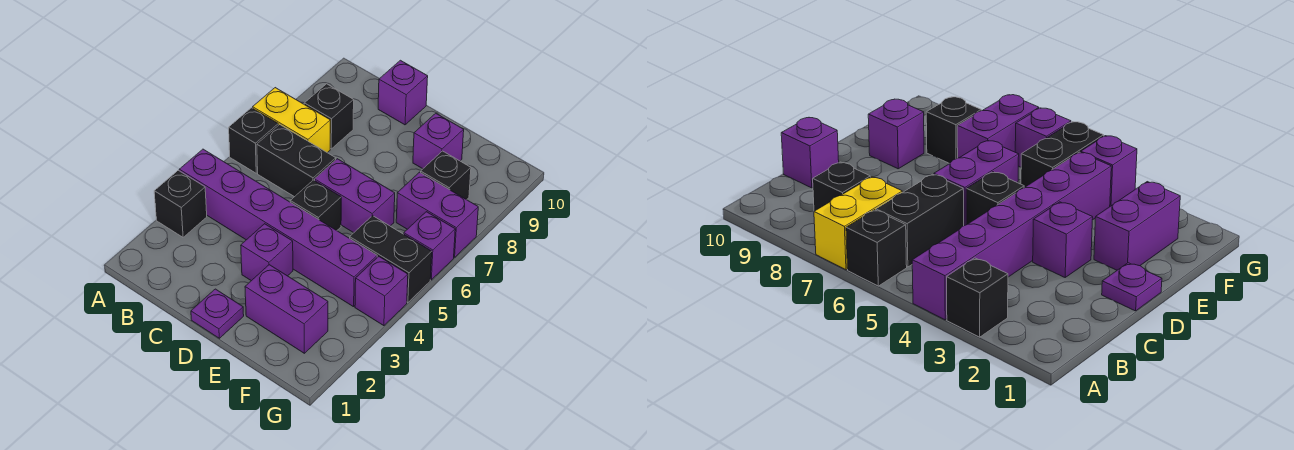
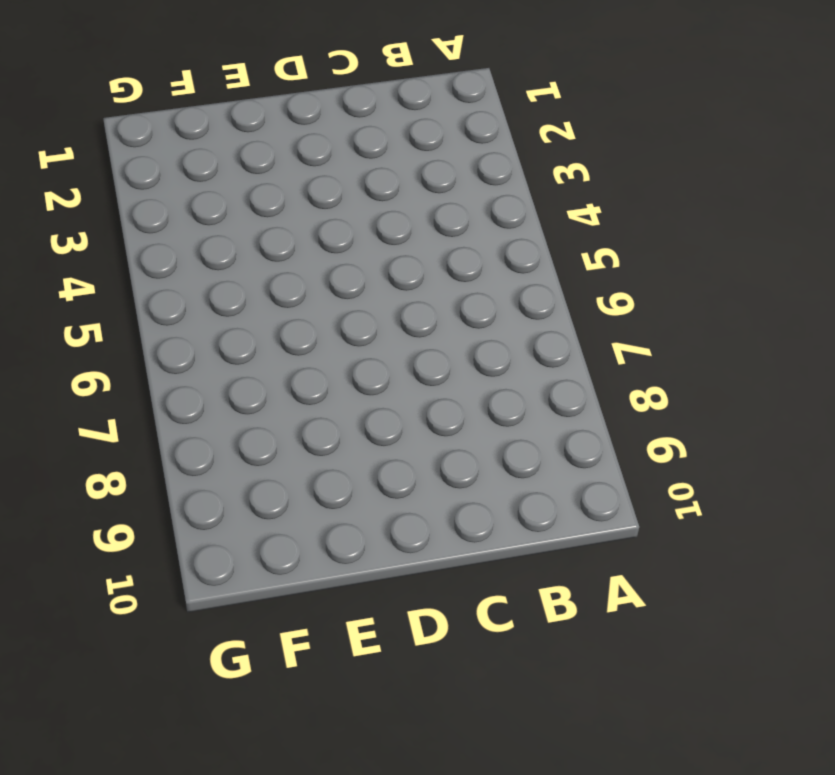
none -> black brick A3 level 1
none -> purple brick A4:F4 level 1
none -> black brick A6 level 1

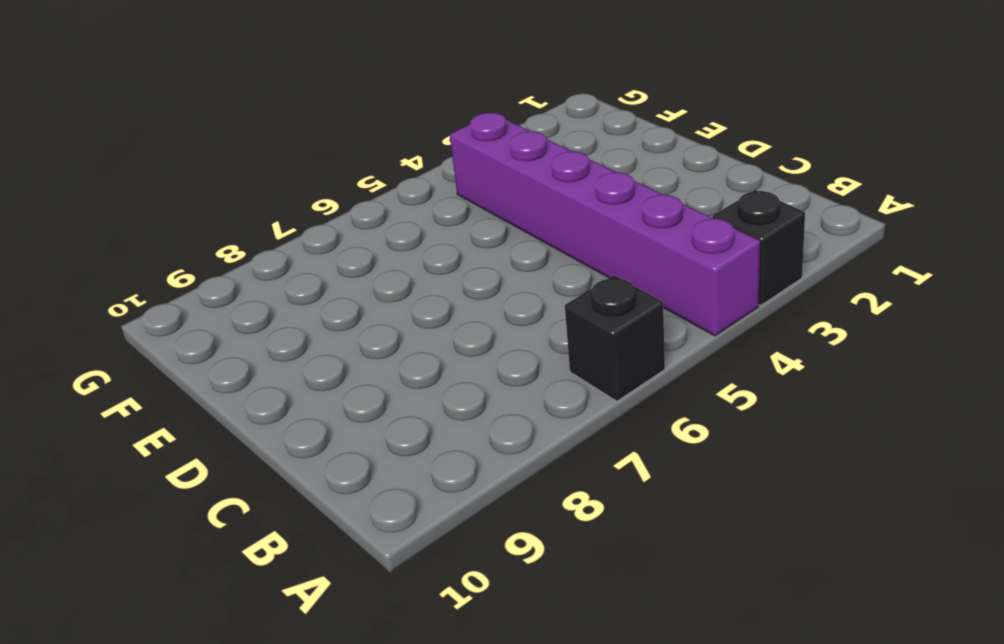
none -> yellow brick A7:B7 level 1
none -> black brick B6:C6 level 1
none -> black brick B8 level 1

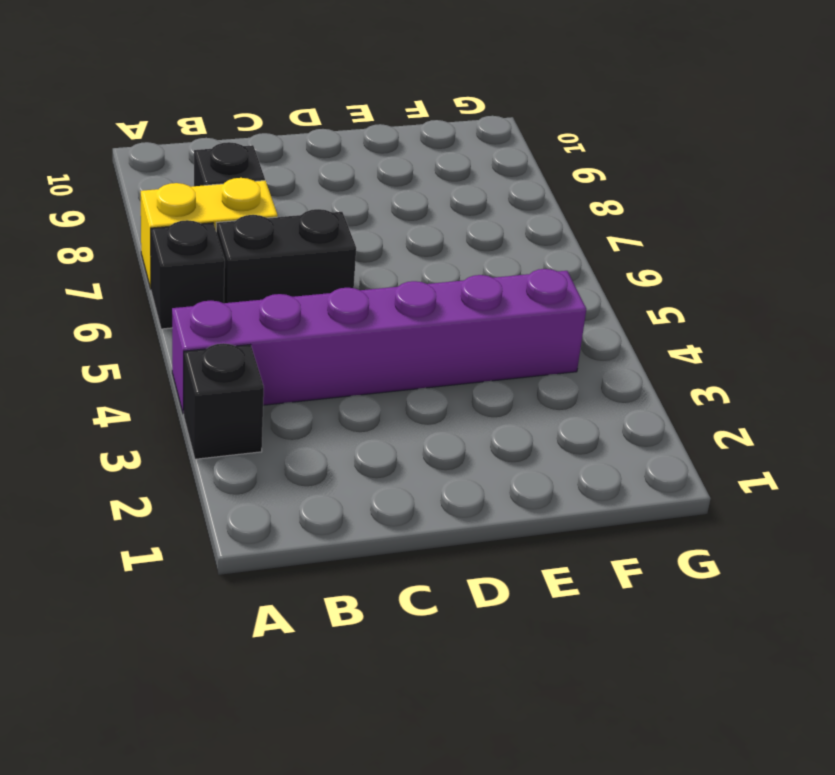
none -> purple brick C10 level 1
none -> purple plate D1 level 1
none -> purple brick D3 level 1

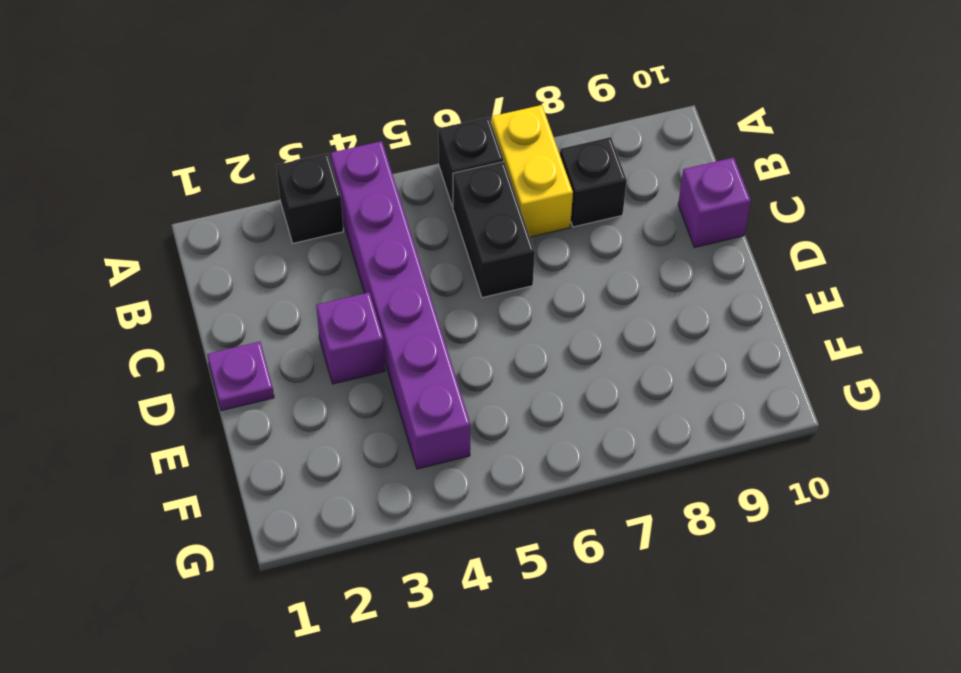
none -> black brick D5 level 1
none -> purple brick D6:E6 level 1
none -> purple brick E2:F2 level 1

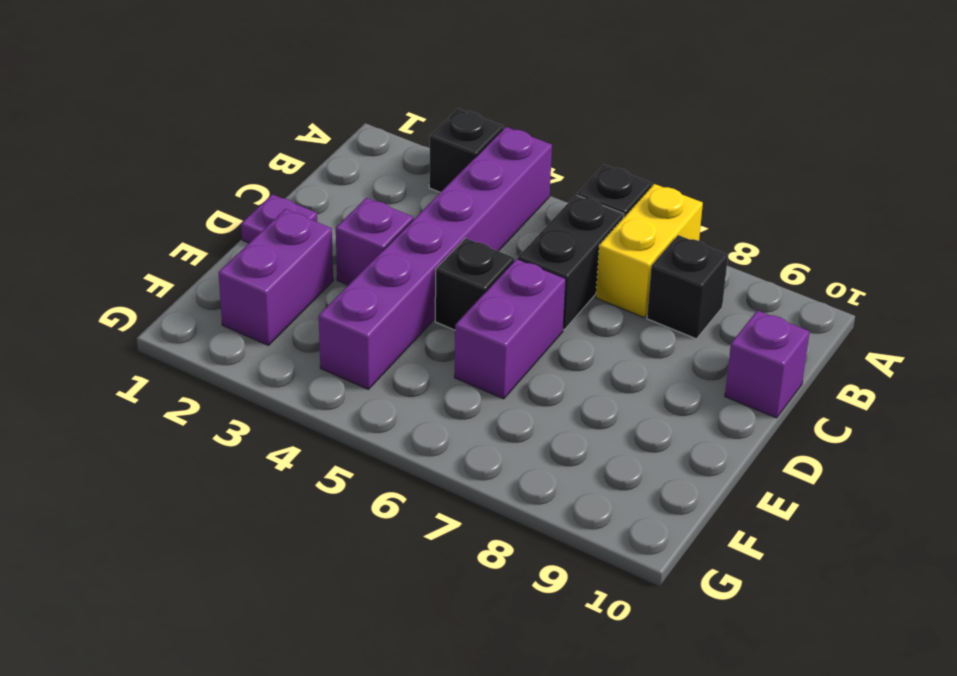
none -> purple brick E9 level 1
none -> black brick F5:G5 level 1
none -> purple brick F7:G7 level 1

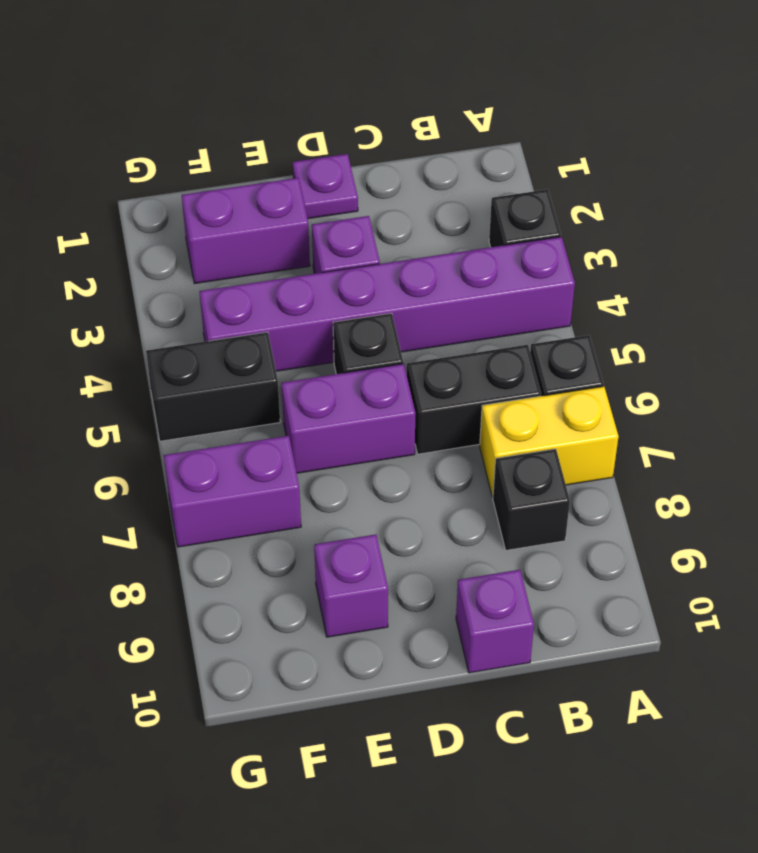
none -> black brick F8 level 1
none -> purple brick G4 level 1
none -> purple brick G6 level 1

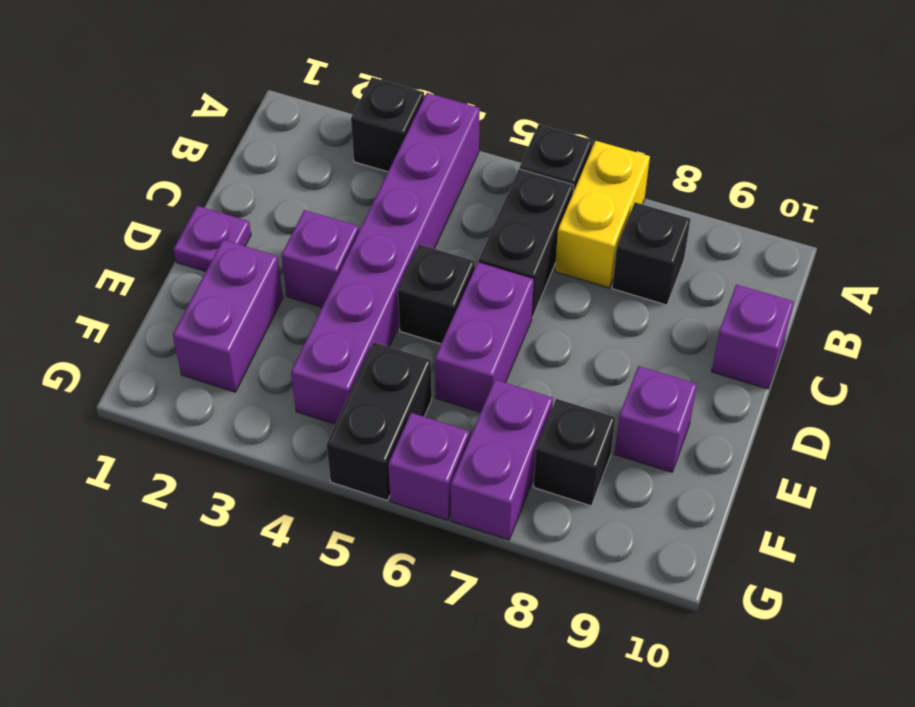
none -> purple brick G4 level 1

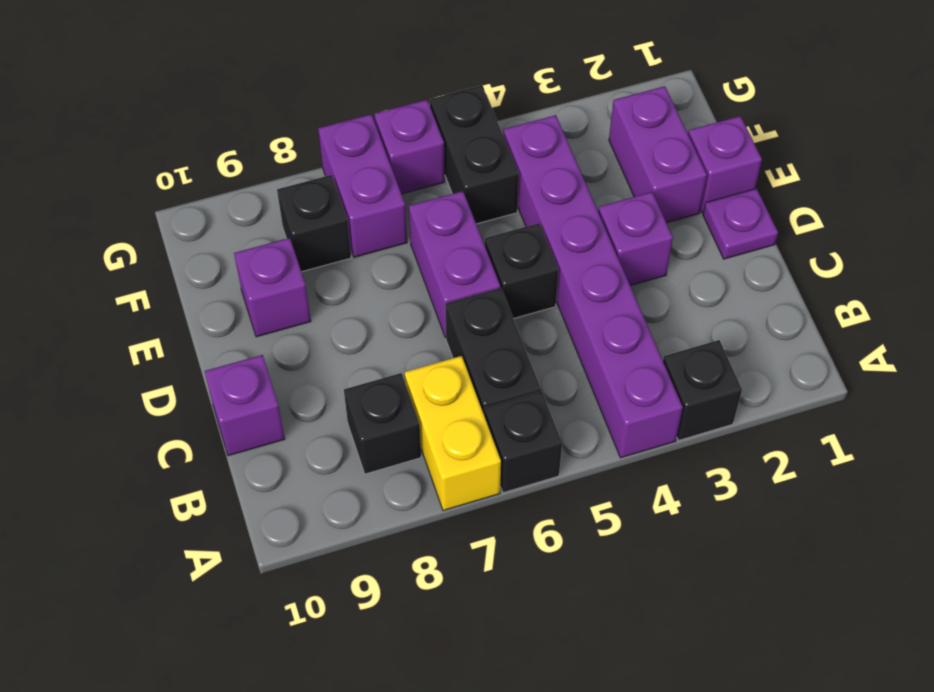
purple brick E1 level 1 -> purple brick G4 level 1

